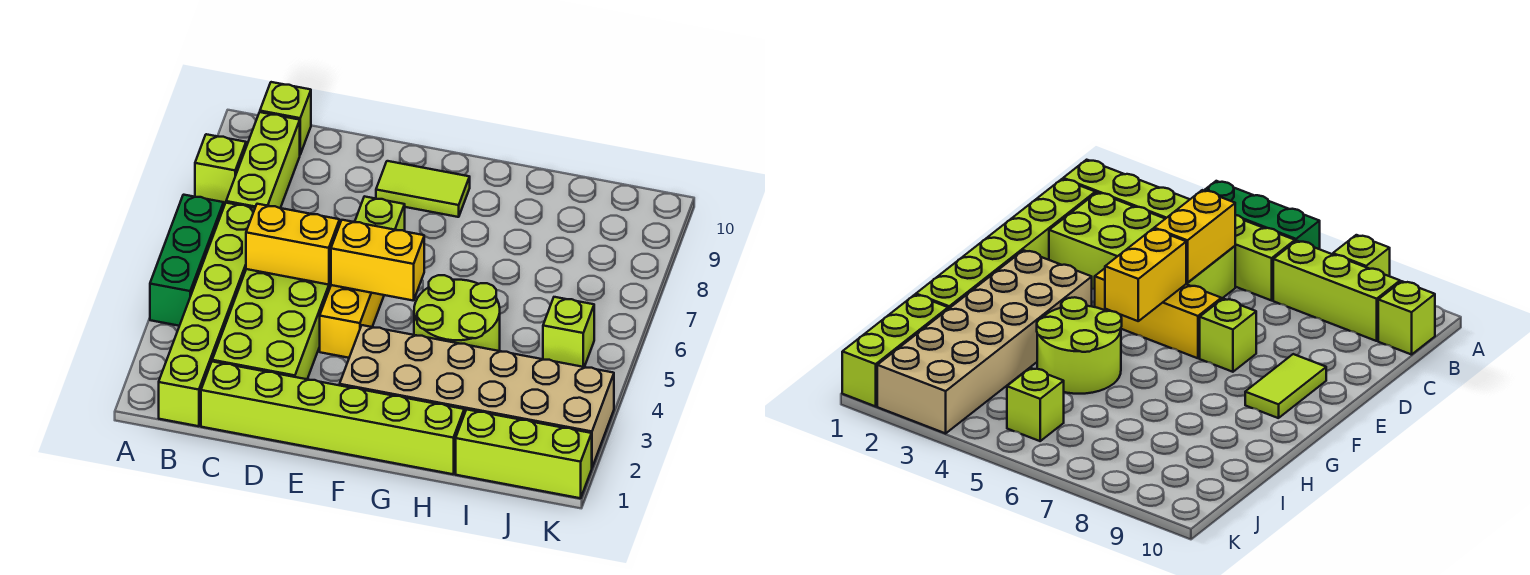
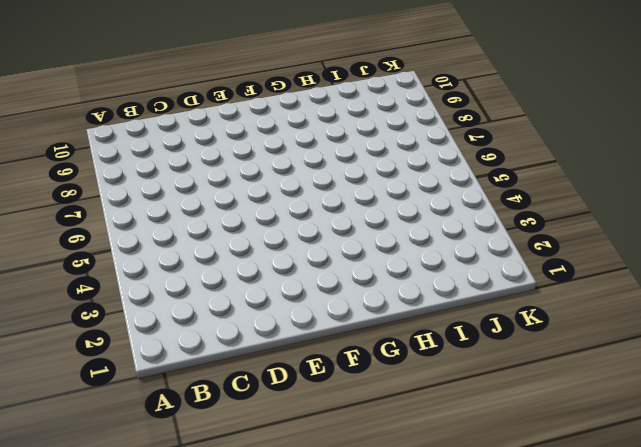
none -> green brick A4:A6 level 1
none -> lime brick A8 level 1
none -> lime brick B1:B6 level 1

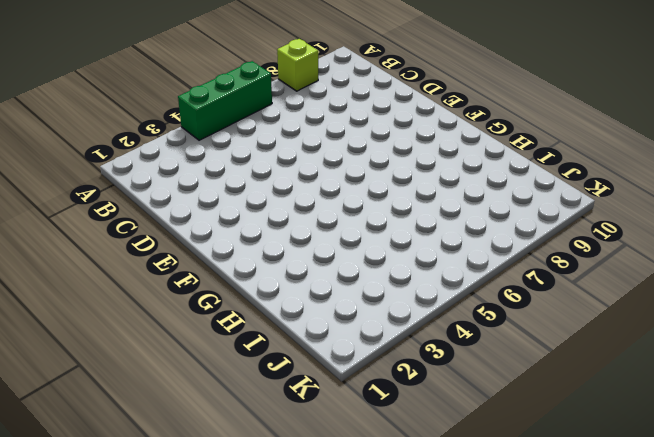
none -> lime brick B1:B6 level 1
none -> lime brick B7:B9 level 1
none -> lime brick B10 level 1

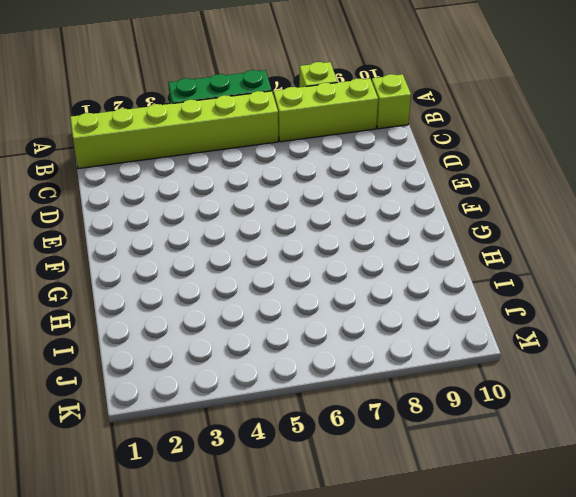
none -> lime brick C1:H1 level 1
none -> lime brick C2:D5 level 1
none -> yellow brick E4:E6 level 1

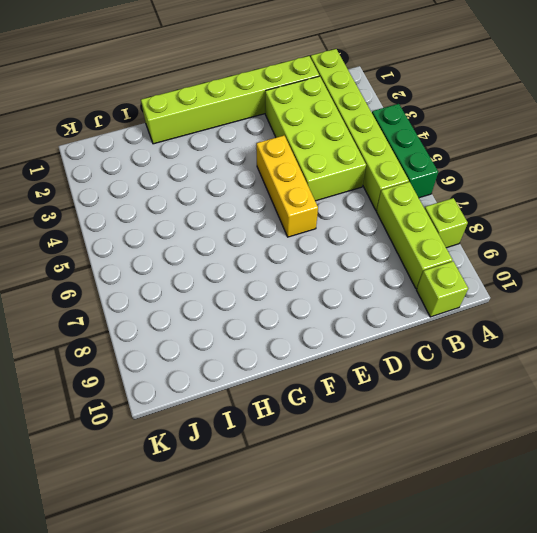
none -> lime brick E7 level 1
none -> lime tile E9:F9 level 1
none -> tan brick F2:K3 level 1

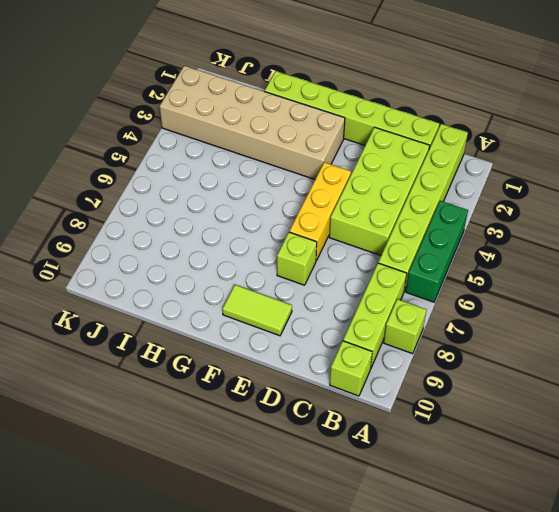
none -> lime round brick G4:H5 level 1
none -> lime brick I1:K1 level 1
none -> lime brick J5 level 1

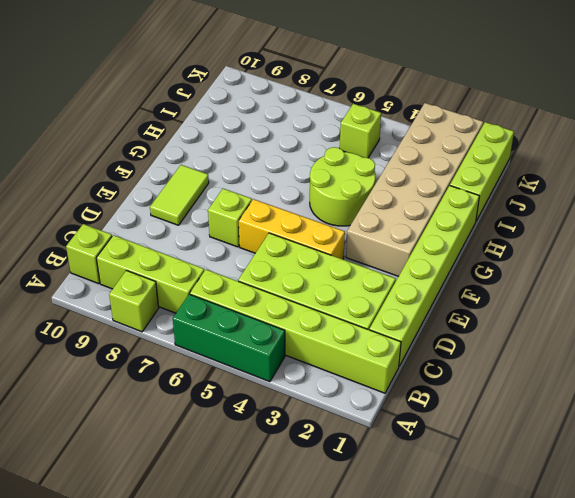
none -> yellow brick C5:D5 level 2
none -> yellow brick E5:F5 level 2

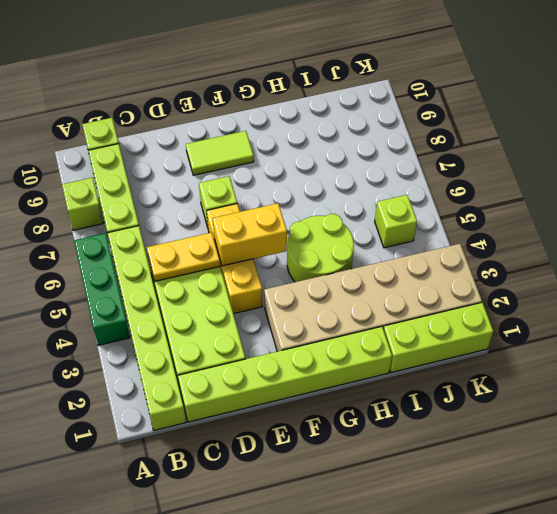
yellow plate C5:D5 level 2 -> yellow brick C5:D5 level 2

